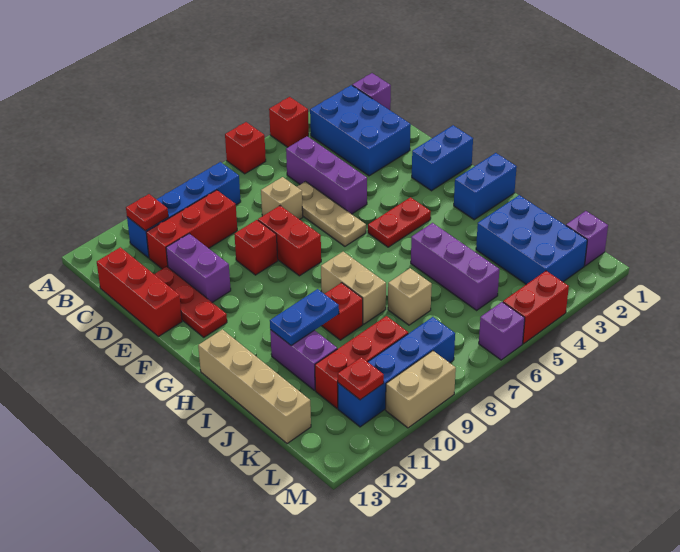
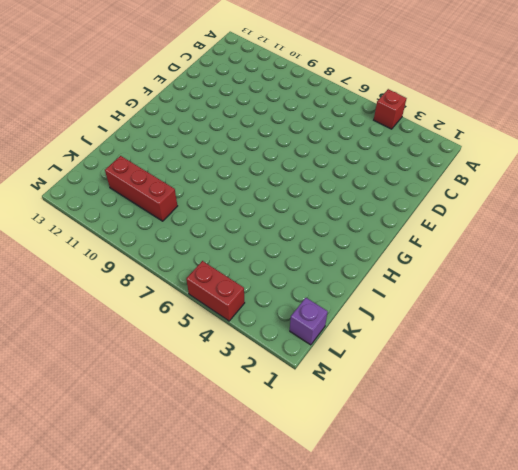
none -> red brick A6 level 1
none -> purple brick B1 level 1
none -> blue brick B2:D3 level 1
none -> blue brick B8:B11 level 1

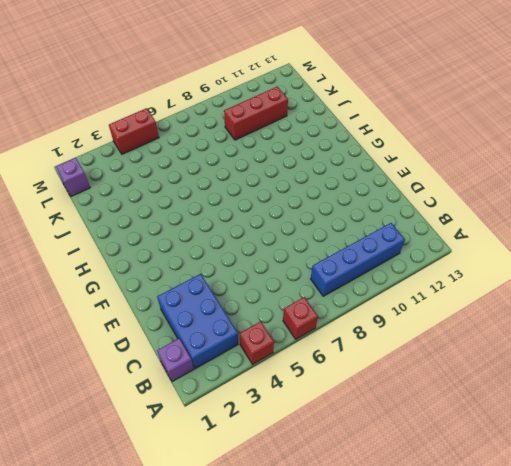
none -> purple brick C5:E5 level 1
none -> red brick C9:C11 level 1
none -> red brick C13:E13 level 1
none -> tan plate D6:F6 level 1

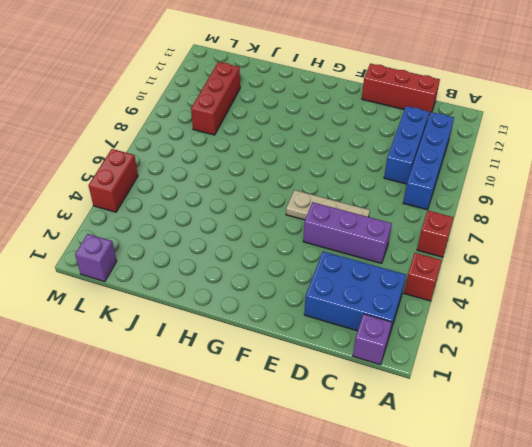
blue brick C9:C11 level 1 -> red brick C9:C11 level 1
none -> tan brick D7 level 1
none -> purple brick D11:E11 level 1
none -> red plate D12:F12 level 1
none -> red brick E8:F8 level 1

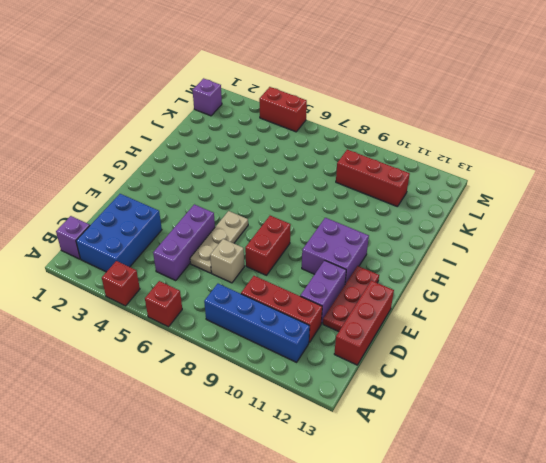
purple brick F10:G11 level 1 -> none
none -> red brick E9 level 1
none -> blue brick F1:F2 level 1
none -> red plate G4:G5 level 1
none -> blue brick H1:H2 level 1

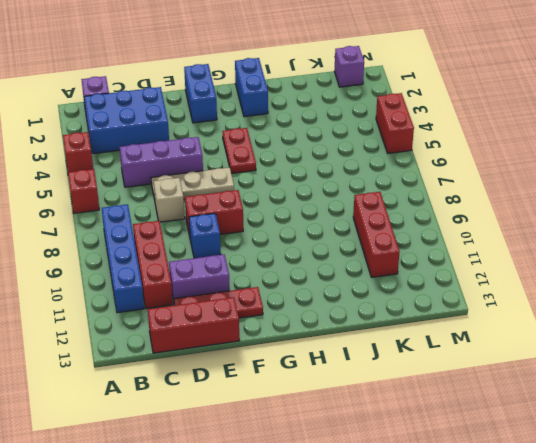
blue brick E9 level 1 -> red brick E9 level 1
none -> tan brick H8:I8 level 1
none -> tan brick H13:K13 level 1
none -> purple brick I5:K5 level 1
none -> red brick I9 level 1

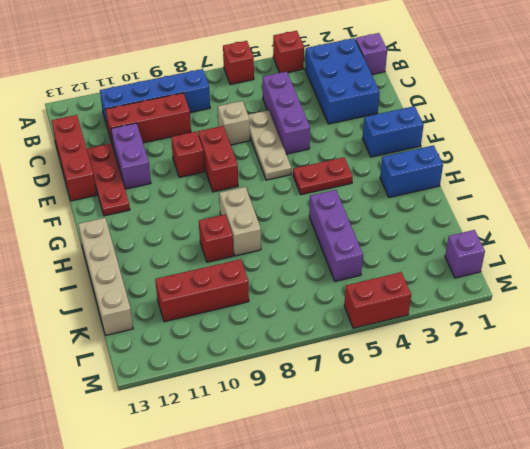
none -> purple brick I11:J11 level 1
none -> blue brick J2:L3 level 1
none -> tan brick J7 level 1
none -> blue brick L8:L11 level 1

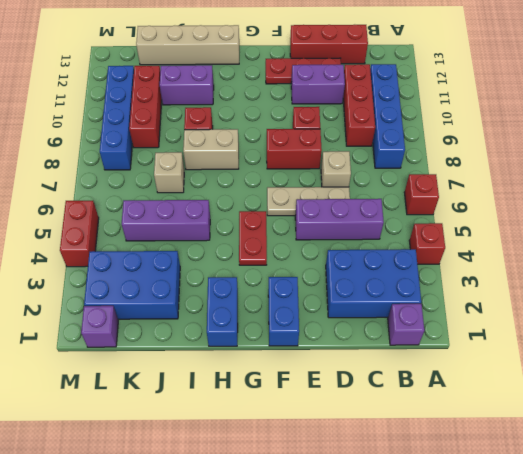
none -> purple brick M6 level 1
none -> tan brick M9:M10 level 1
none -> red plate B11 level 2
none -> blue plate I10:I11 level 2

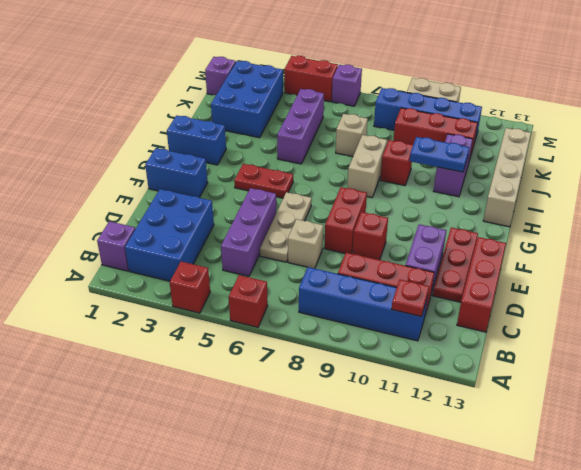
none -> red plate L11 level 2

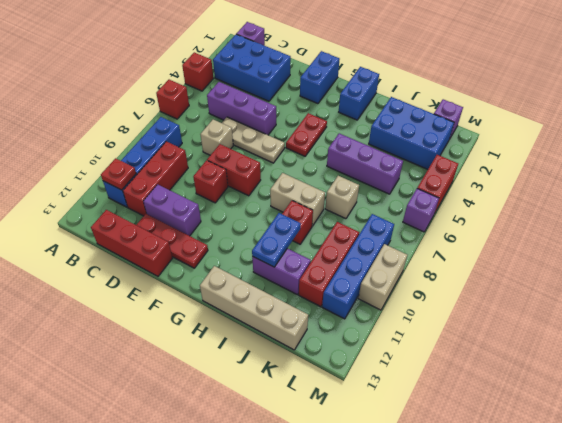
none -> red plate L11 level 2

